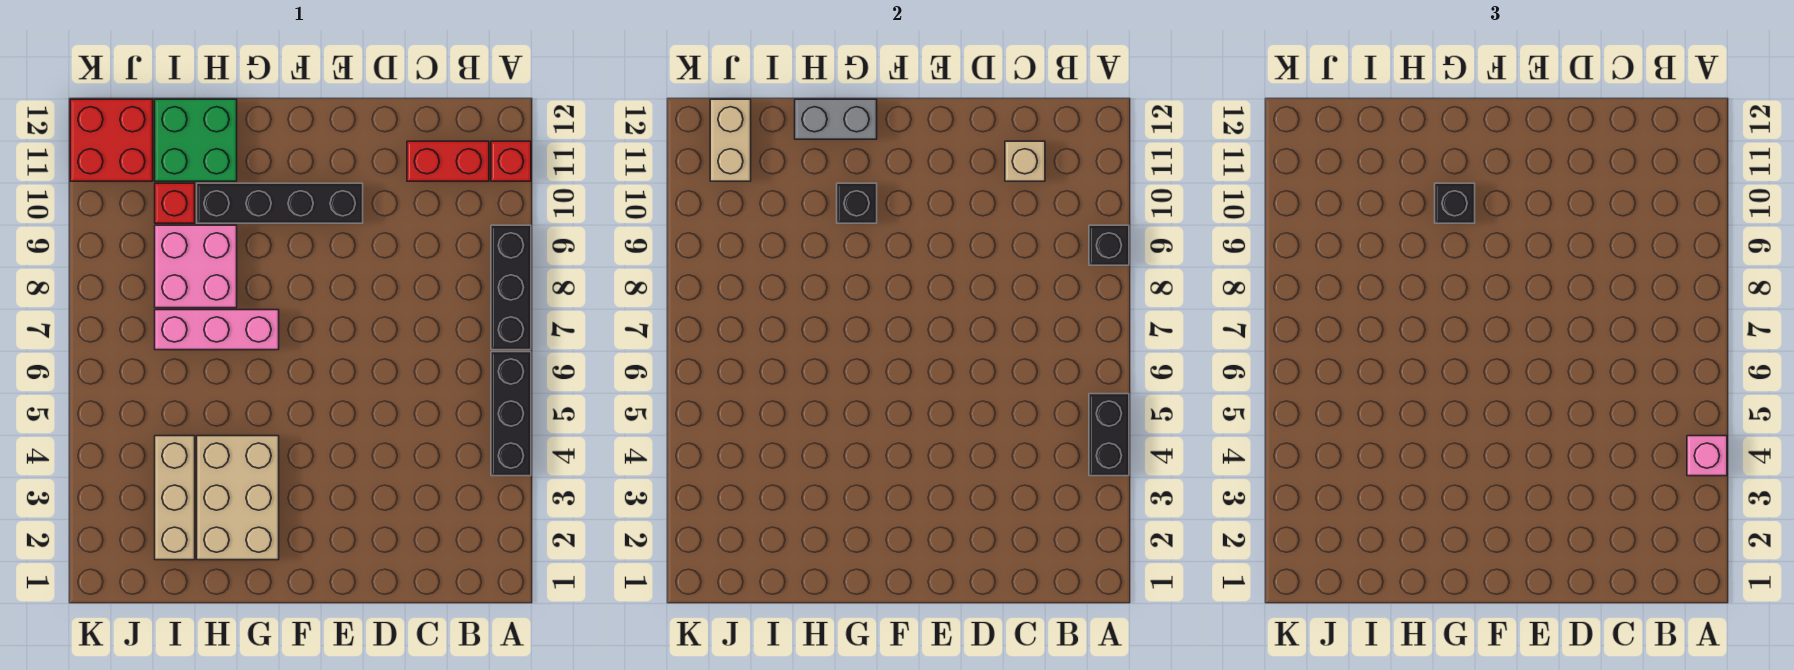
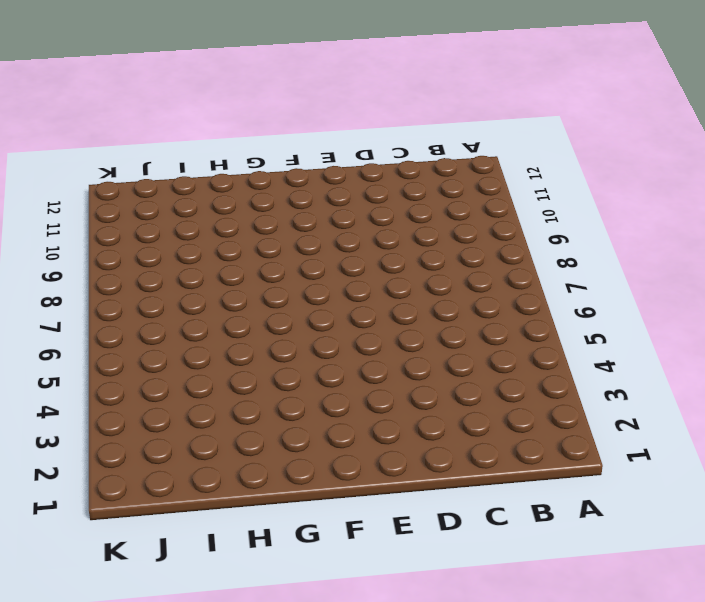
none -> black brick A4:A6 level 1
none -> black brick A7:A9 level 1
none -> red brick A11 level 1

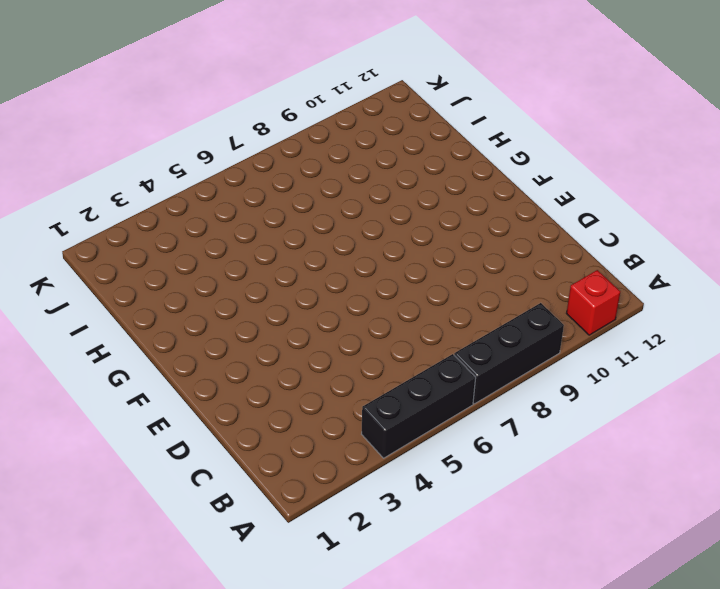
none -> red brick B11:C11 level 1
none -> black brick E10:H10 level 1
none -> tan brick G2:H4 level 1

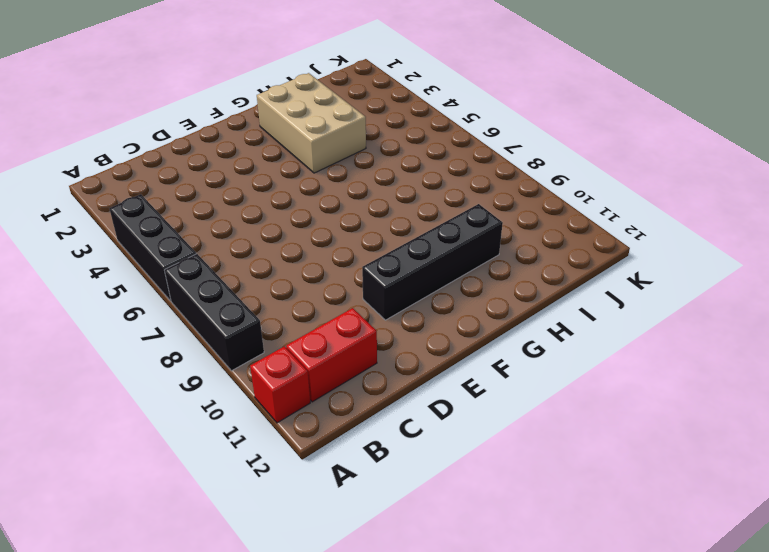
none -> pink brick G7:I7 level 1
none -> pink brick H8:I9 level 1
none -> green brick H11:I12 level 1

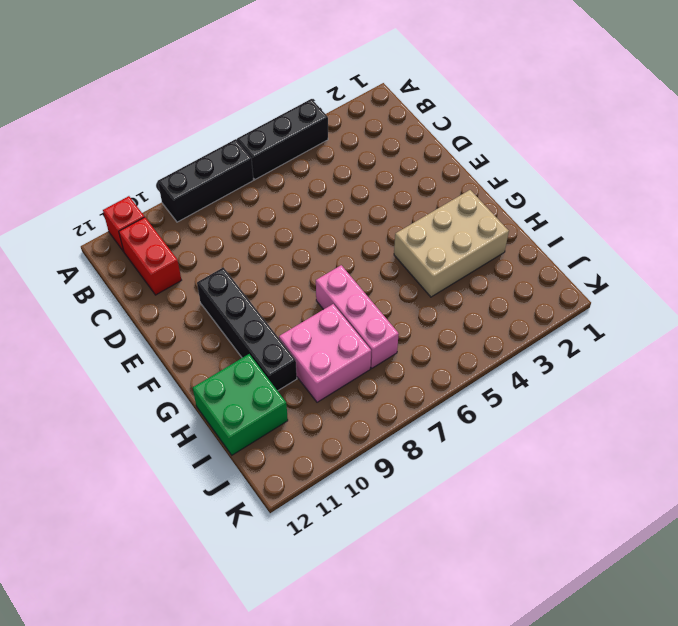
none -> tan brick I2:I4 level 1
none -> red brick I10 level 1
none -> red brick J11:K12 level 1

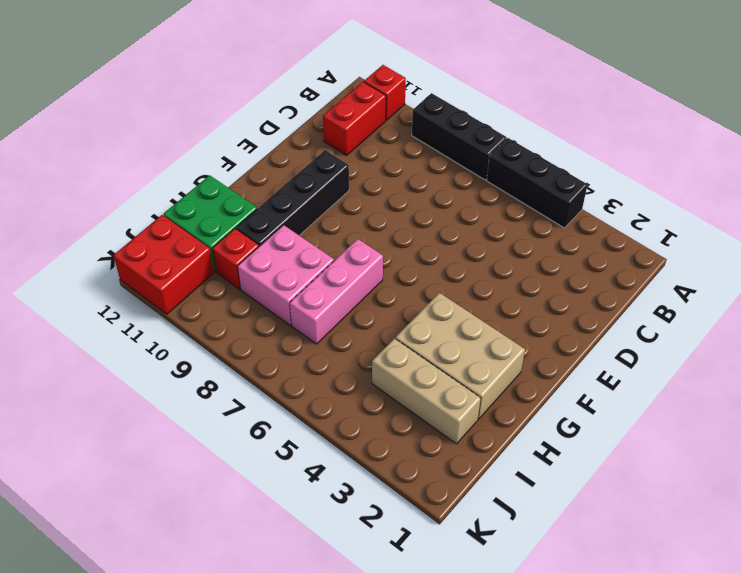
none -> black brick A4:A5 level 2
none -> black brick A9 level 2
none -> tan brick C11 level 2

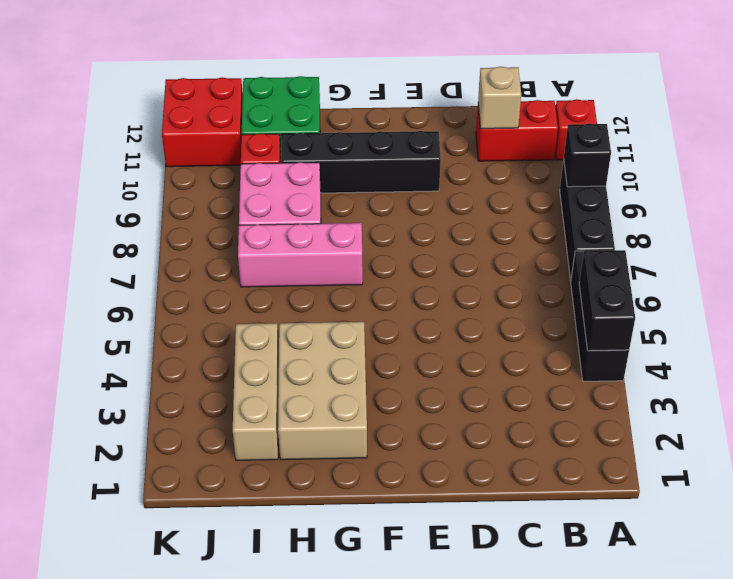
none -> black brick G10 level 2
none -> grey brick G12:H12 level 2
none -> tan brick J11:J12 level 2

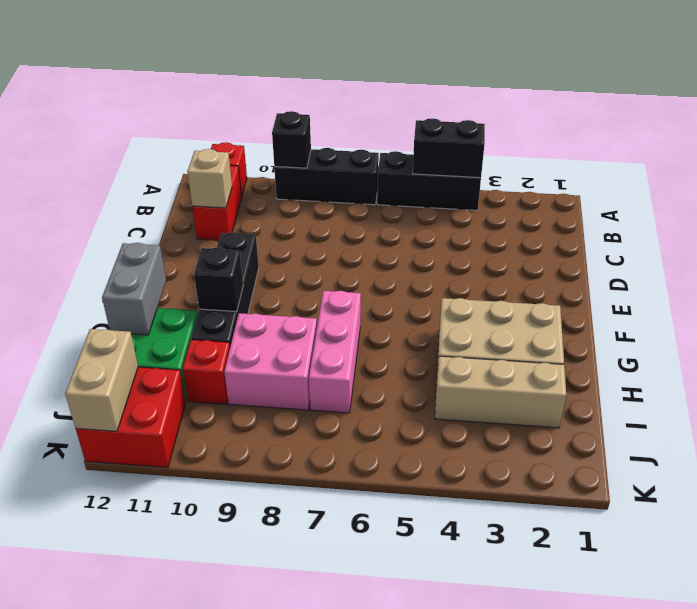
tan brick J12:K12 level 2 -> tan brick J11:J12 level 2
none -> pink brick A4 level 3
none -> black brick G10 level 3

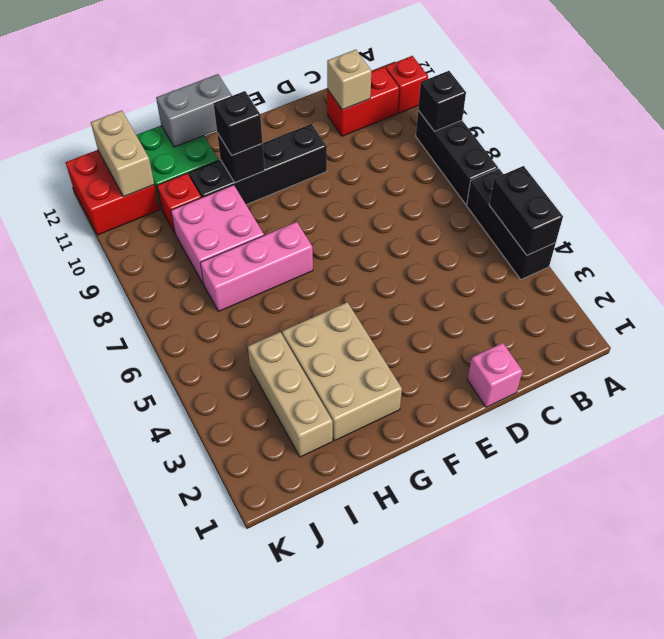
pink brick D1 level 1 -> pink brick A4 level 3

